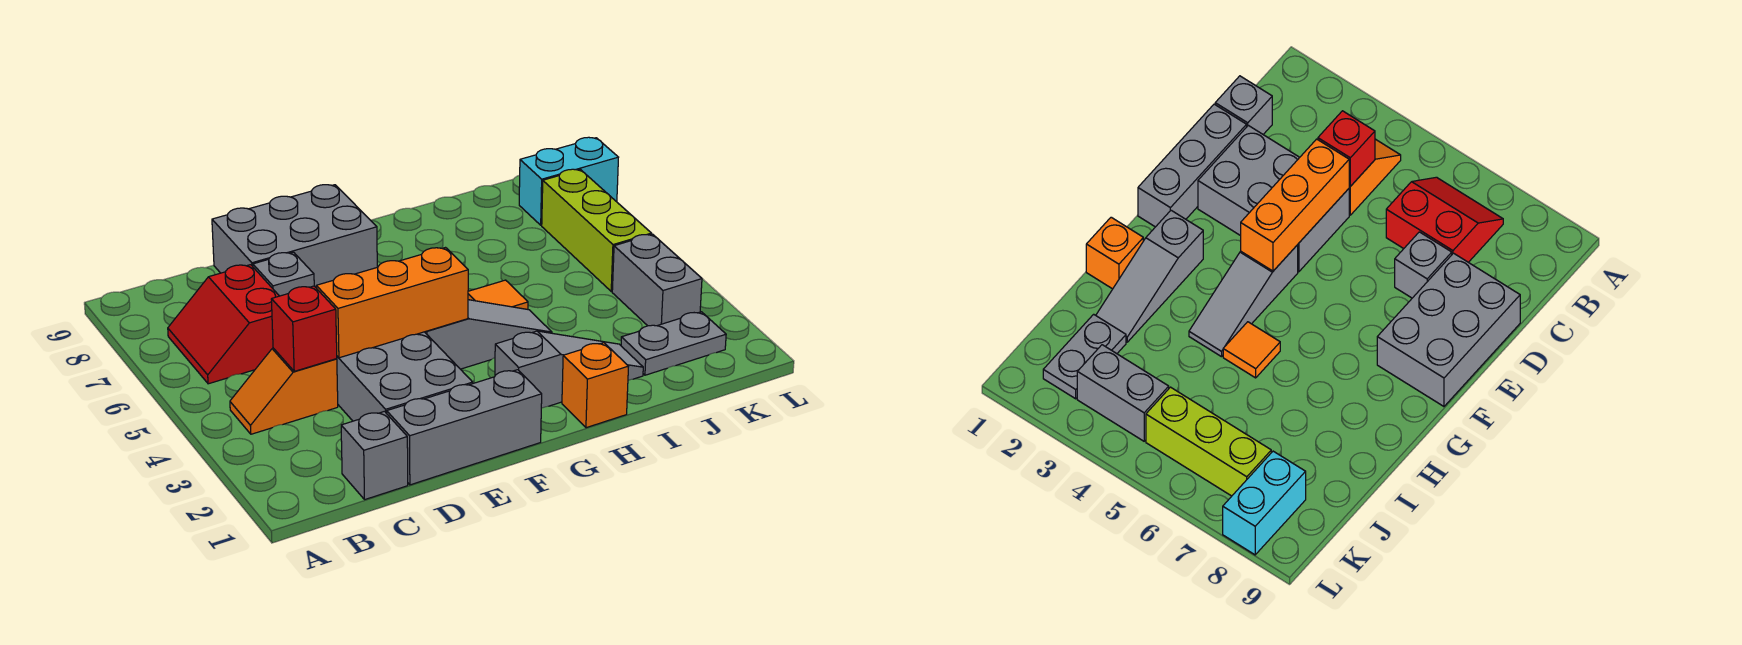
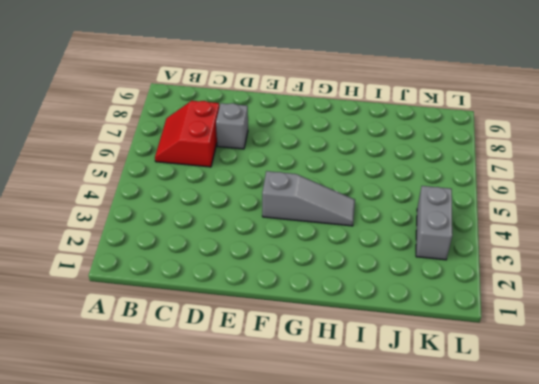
none -> orange slope B4:C4 level 1 top C
none -> grey brick C1 level 1
none -> grey brick D1:F1 level 1

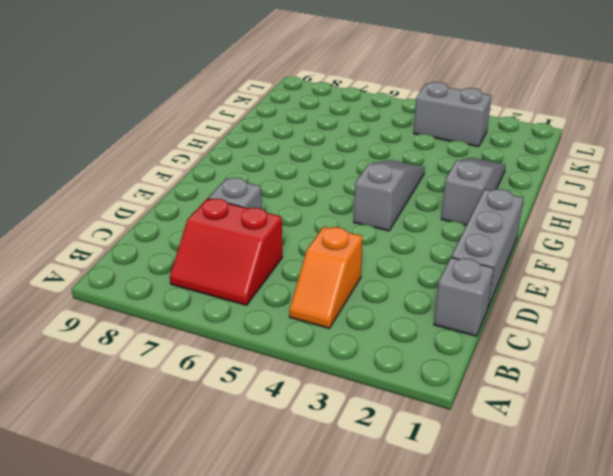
none -> grey brick D2:E4 level 1
none -> grey brick D8:F9 level 1
none -> orange brick H1 level 1

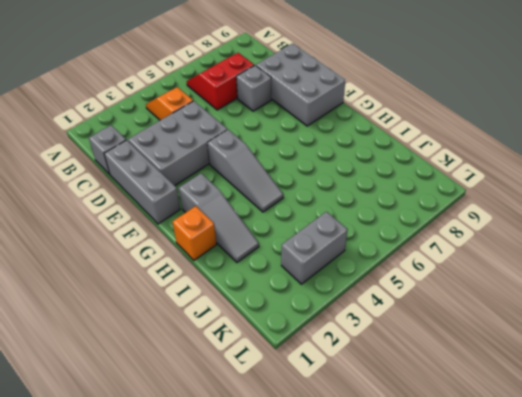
none -> orange tile H5 level 1
none -> grey plate J2:K2 level 1
none -> lime brick K5:K7 level 1

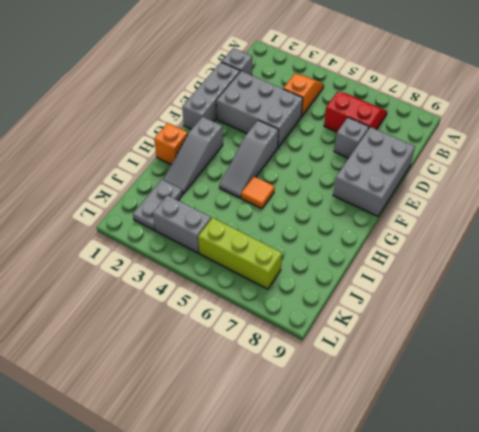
none -> cyan brick K8:L8 level 1
none -> red brick C4 level 2
none -> orange brick D4:F4 level 2

